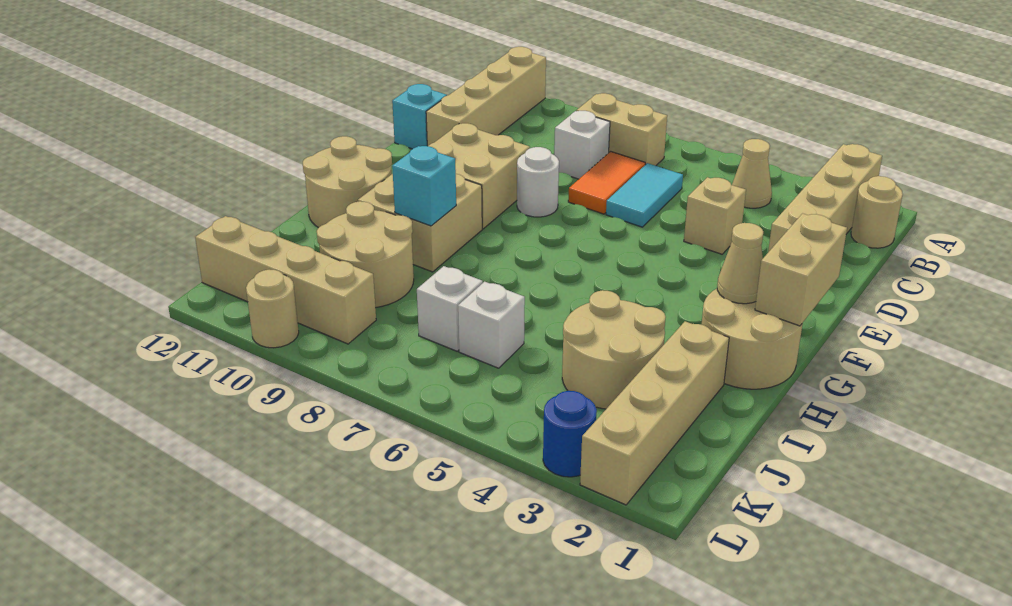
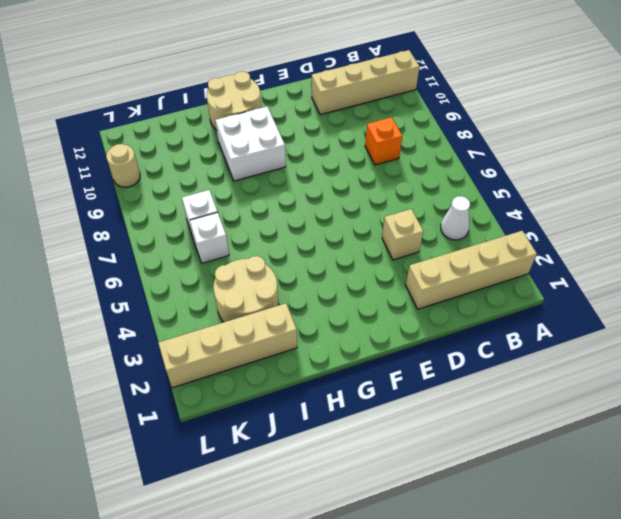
white cone B4 level 1 -> tan cone B4 level 1
orange brick C8 level 1 -> white brick C8 level 1
white brick G9:H10 level 1 -> tan brick G9:H10 level 1
none -> tan round brick B1 level 1
none -> tan brick B7:B8 level 1
none -> cyan tile C6:D6 level 1

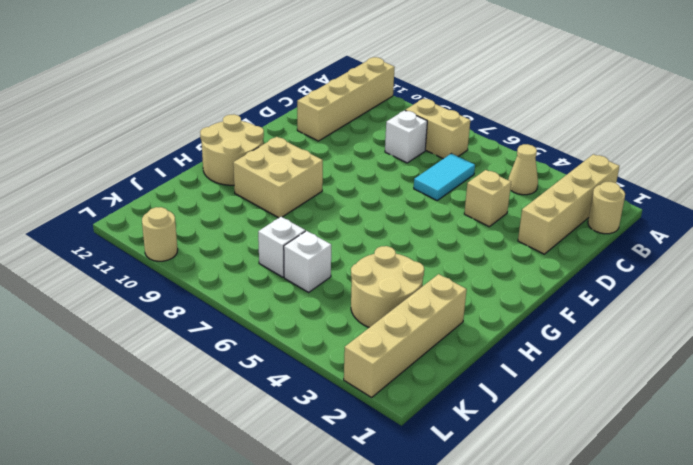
none -> orange tile C7:D7 level 1
none -> cyan brick D12 level 1
none -> white round brick E8 level 1

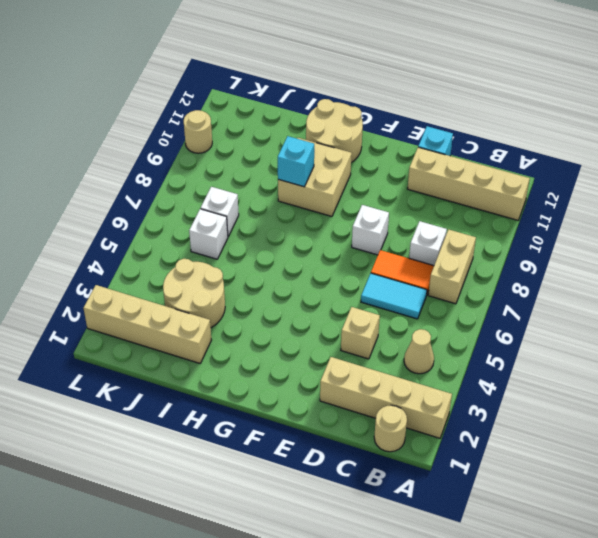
white brick E8 level 1 -> white round brick E8 level 1
none -> tan brick E9:F10 level 1
none -> tan round brick G1:H2 level 1
none -> tan round brick I9:J10 level 1

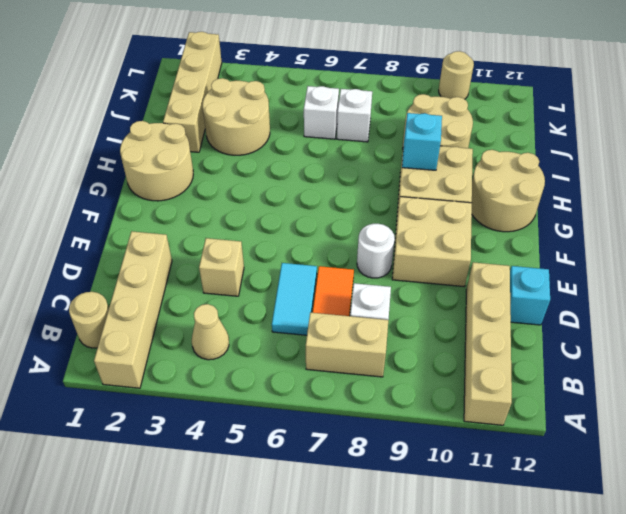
none -> tan brick K9:K12 level 1
none -> blue round brick L3 level 1
none -> tan brick F1:G1 level 2

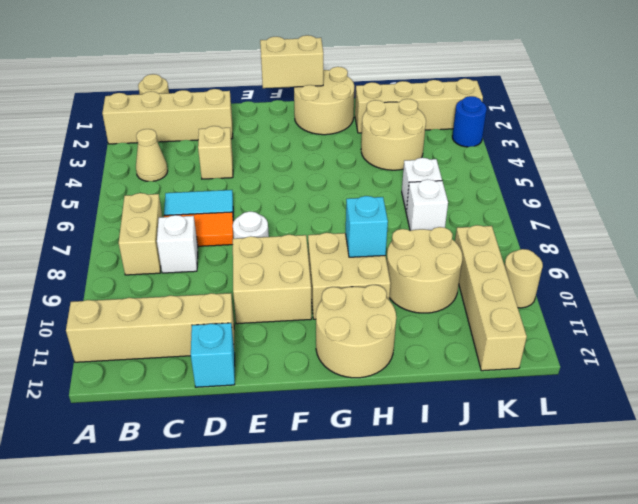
none -> tan cone G2 level 2

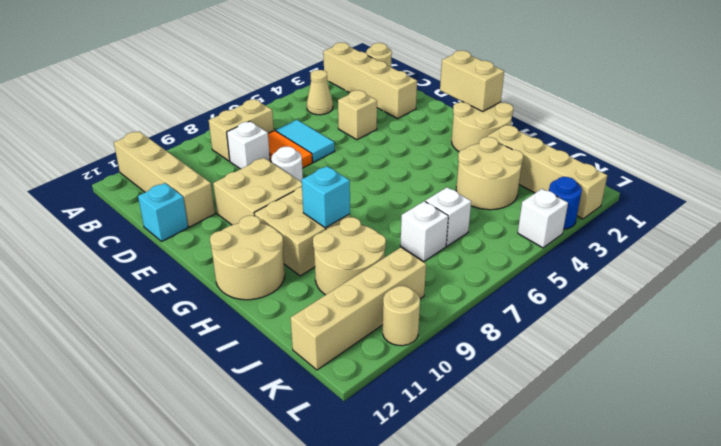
white brick L4 level 1 -> none
none -> tan cone G2 level 2

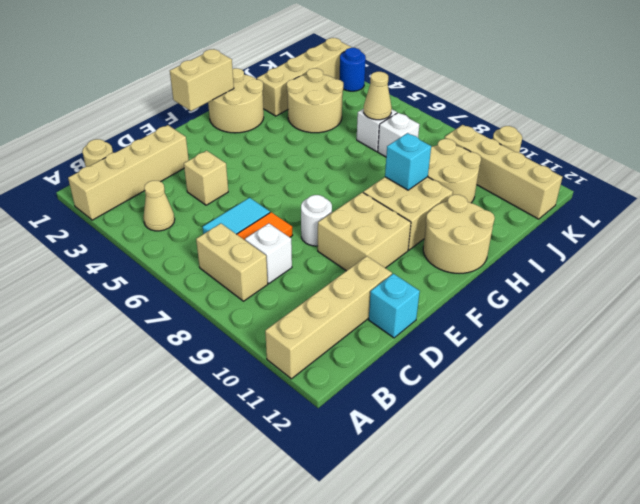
tan cone J6 level 2 -> tan cone G2 level 2

